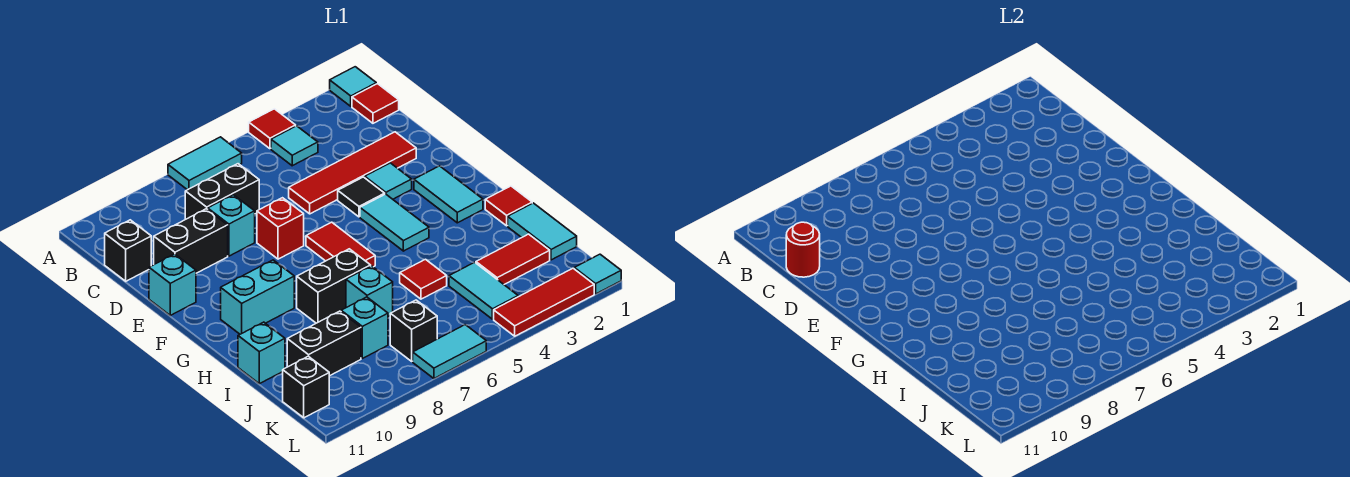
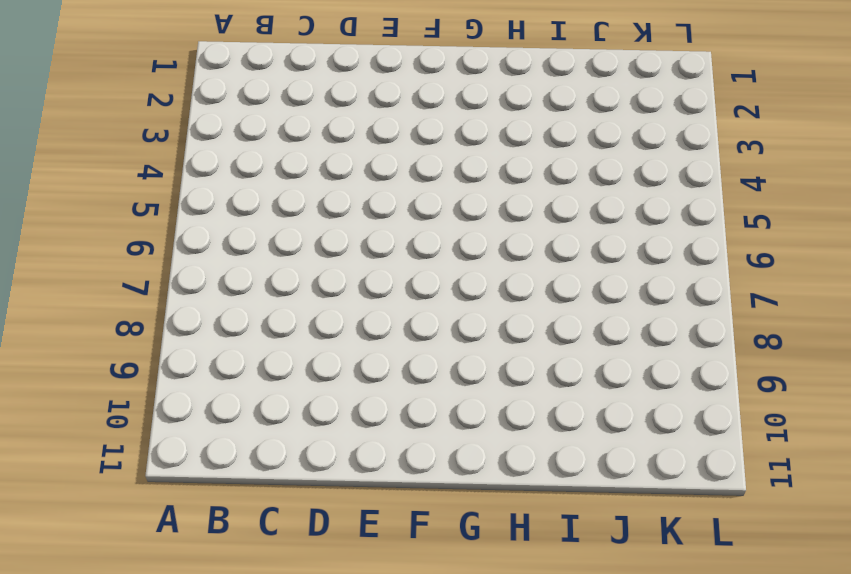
none -> cyan tile A1 level 1
none -> red tile A4 level 1
none -> cyan tile A6:A7 level 1
none -> red tile B1 level 1

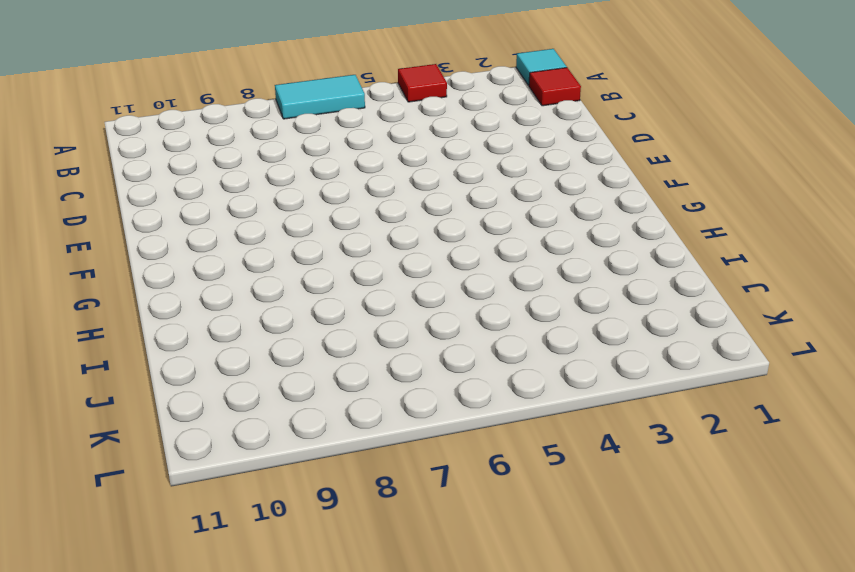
none -> cyan tile B4 level 1
none -> black brick C7:C8 level 1
none -> black brick C11 level 1
none -> red tile D2:D5 level 1

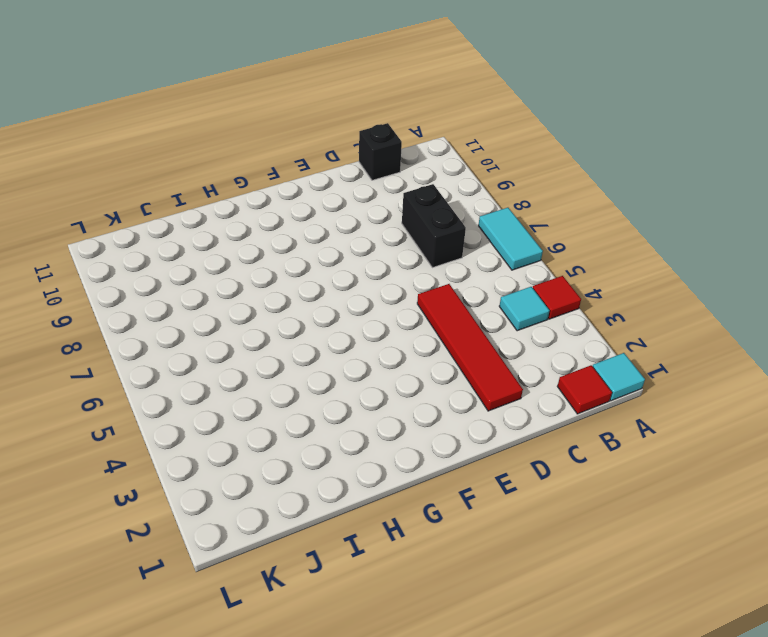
none -> cyan brick D8 level 1
none -> black brick D9:D10 level 1
none -> cyan tile E3 level 1
none -> black tile E4 level 1

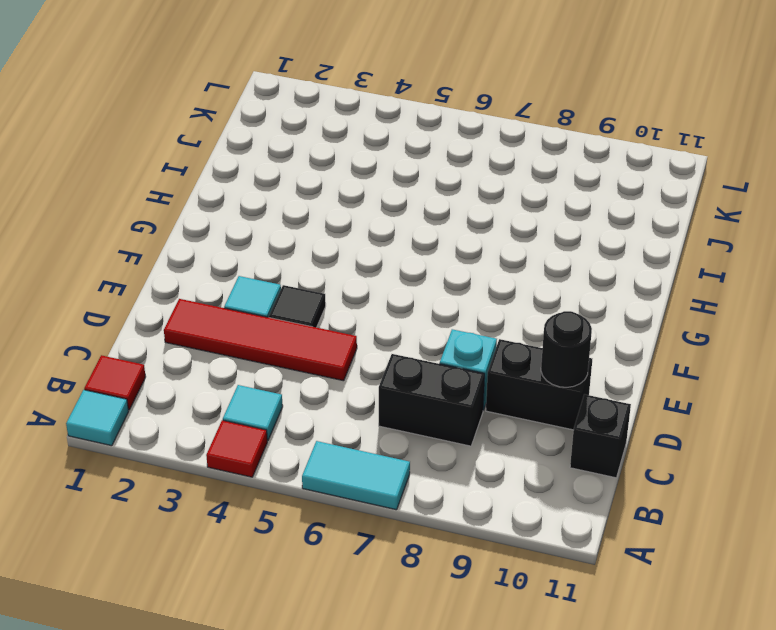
black round brick D10 level 2 -> none
none -> red brick E7 level 1
none -> cyan brick E11 level 1
none -> cyan tile F2:G2 level 1
none -> cyan tile F4:G4 level 1

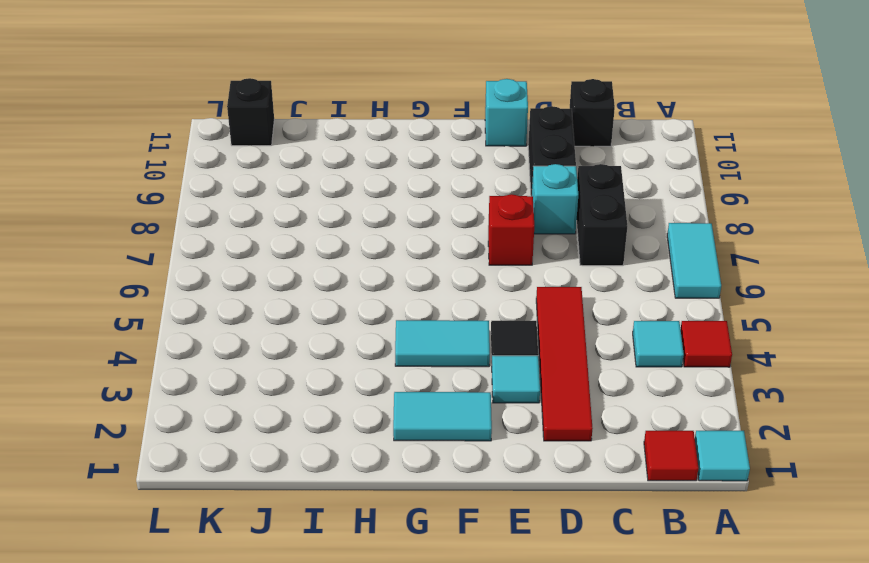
none -> red tile F6:G6 level 1
none -> cyan brick G9:G10 level 1
none -> red tile H1 level 1
none -> black brick H7:H8 level 1

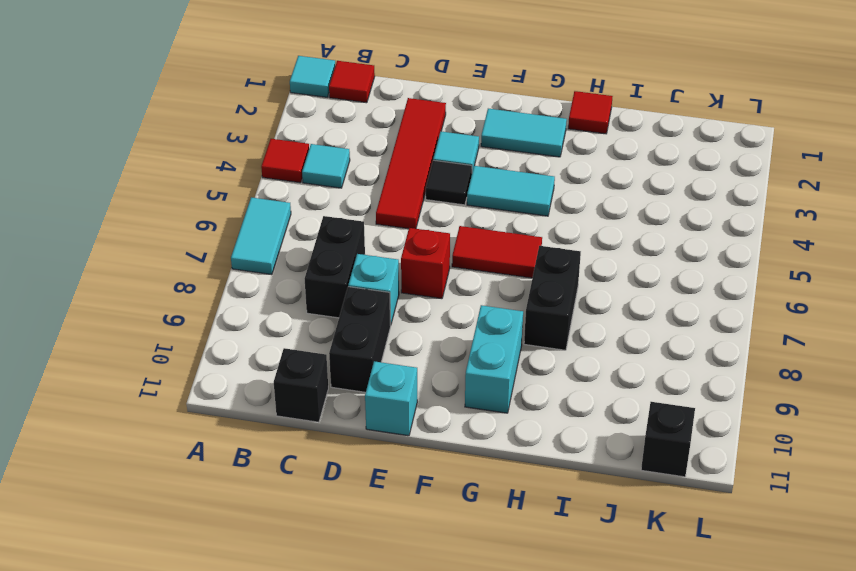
none -> cyan tile I1:J1 level 1
none -> red tile I5 level 1
none -> cyan brick I7 level 1
none -> cyan brick I11 level 1

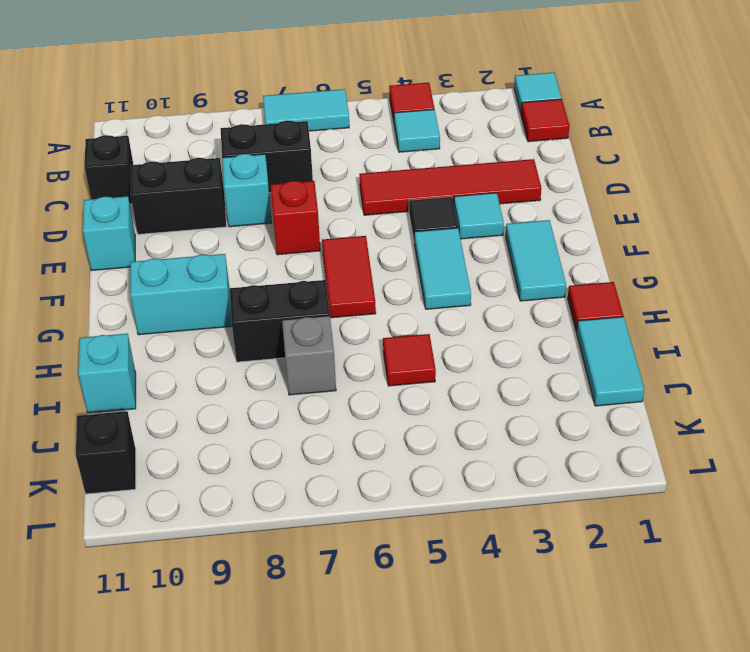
grey brick I7 level 1 -> cyan brick I7 level 1
none -> red tile J2:J3 level 1
none -> cyan tile J4:K4 level 1
none -> cyan brick J8 level 1
none -> black brick J9:J10 level 1

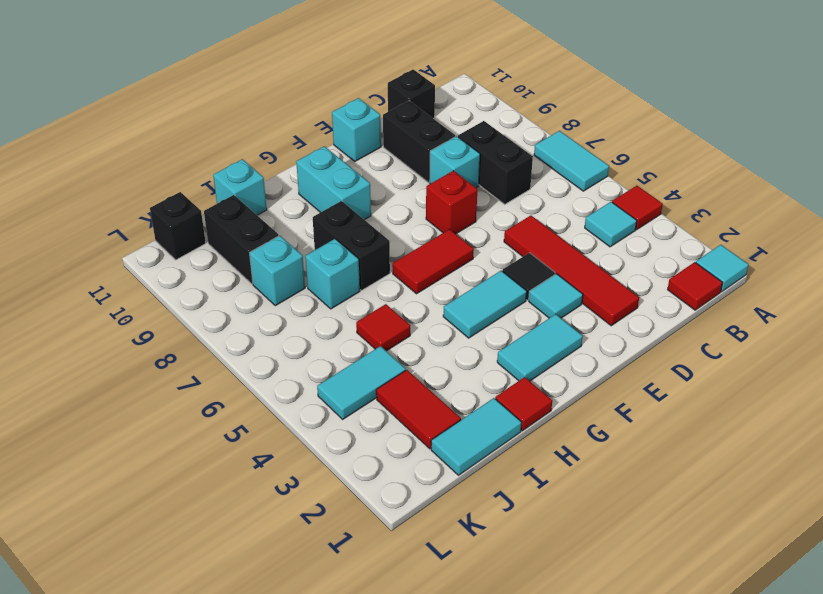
none -> black brick K7 level 1
none -> cyan tile L1 level 1
none -> red tile L2:L4 level 1
none -> cyan tile L6:L7 level 1

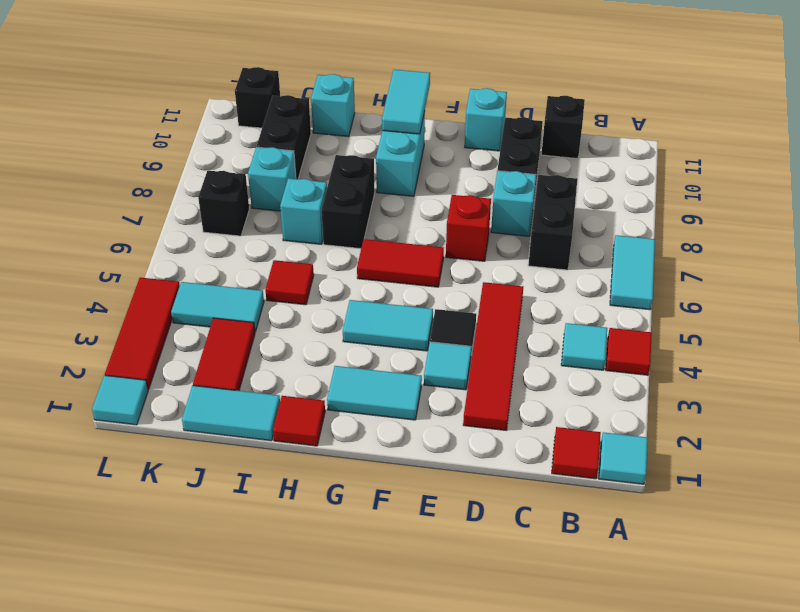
cyan tile G10:G11 level 2 -> cyan tile L6:L7 level 1
none -> red round brick C11 level 2

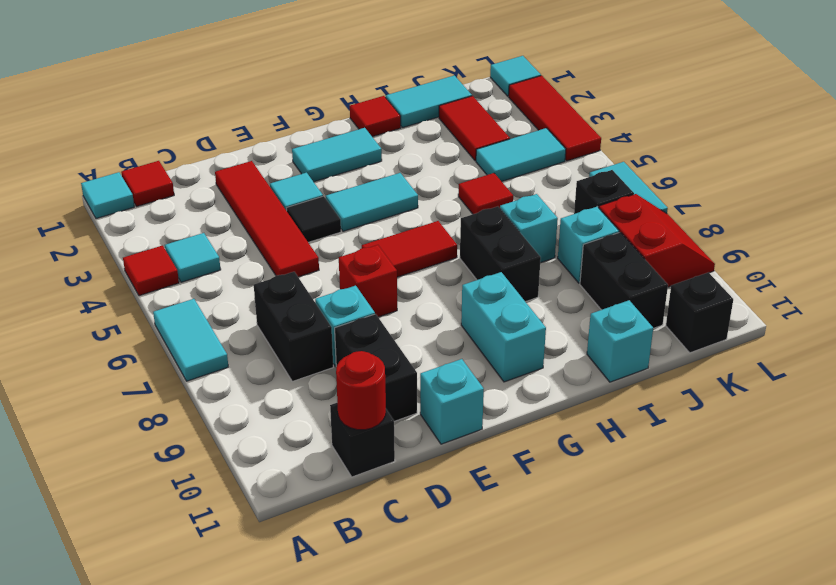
red slope K8:L9 level 1 top K -> none

